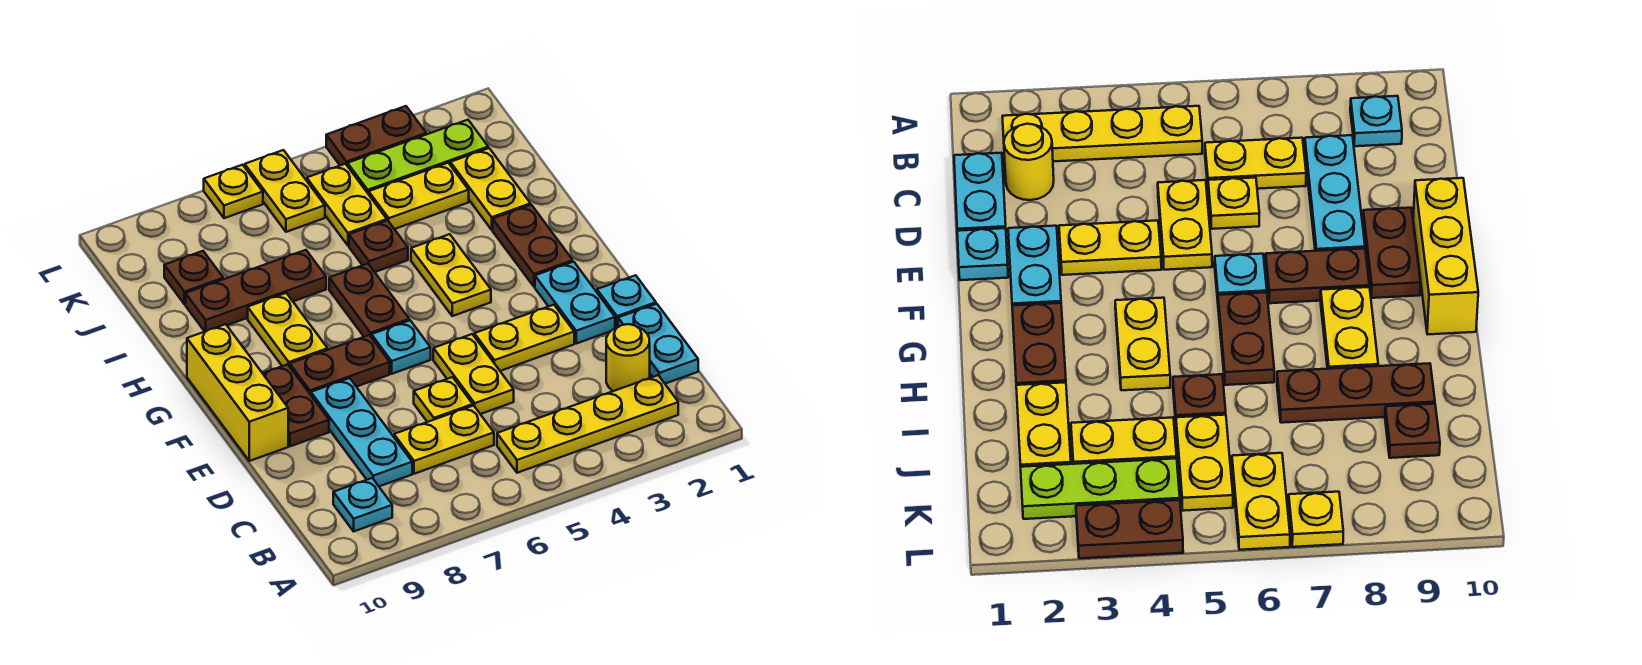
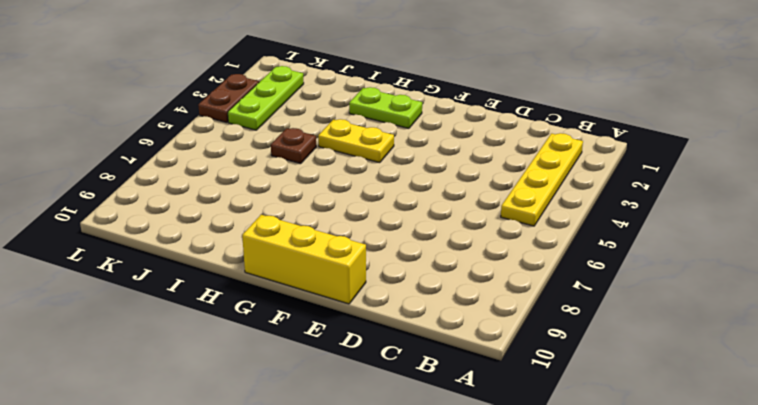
lime plate G2:H2 level 1 -> brown plate G2:H2 level 1
none -> cyan plate B9 level 1
none -> cyan plate C1:D1 level 1
none -> yellow round brick C2 level 1

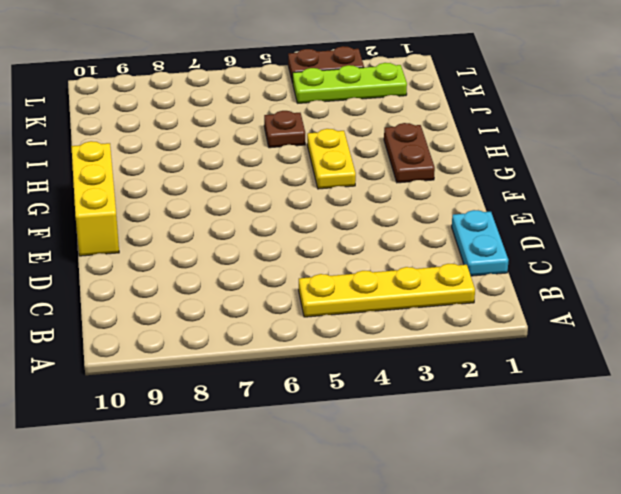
none -> cyan plate B9 level 1
none -> yellow round brick C2 level 1
none -> yellow plate C6:C7 level 1

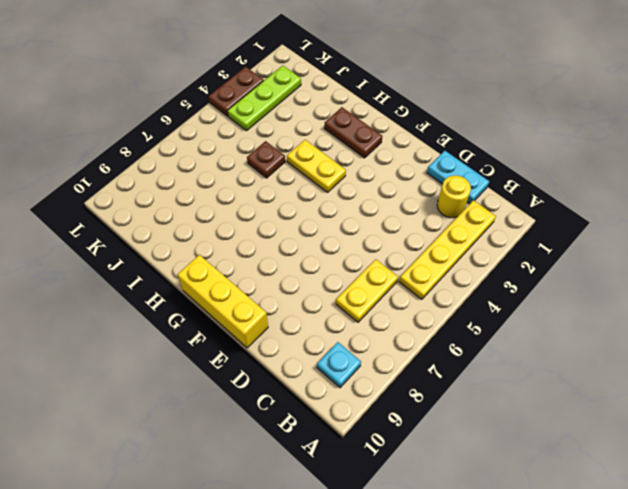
none -> cyan plate C8:E8 level 1
none -> yellow plate D5:E5 level 1
none -> yellow plate D6 level 1

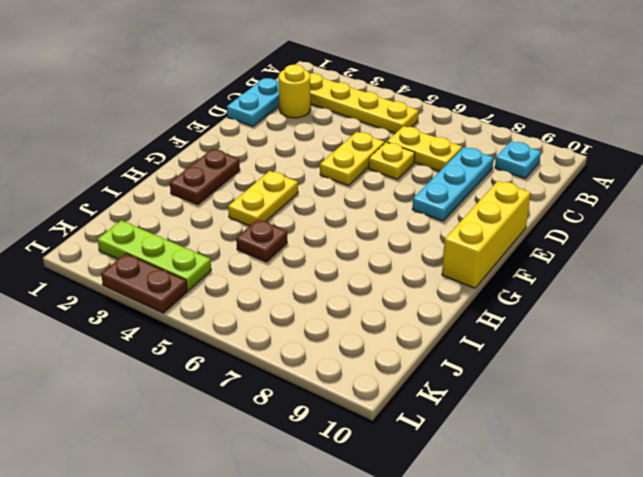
none -> cyan plate E1 level 1
none -> cyan plate E2:F2 level 1
none -> yellow plate E3:E4 level 1

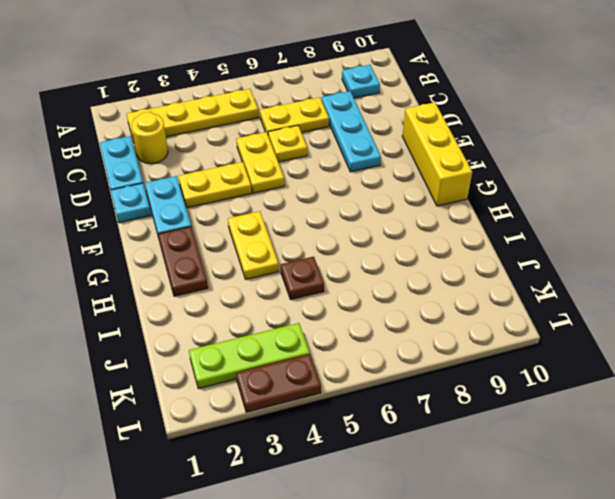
none -> brown plate E9:F9 level 1
none -> cyan plate F6 level 1
none -> brown plate F7:F8 level 1

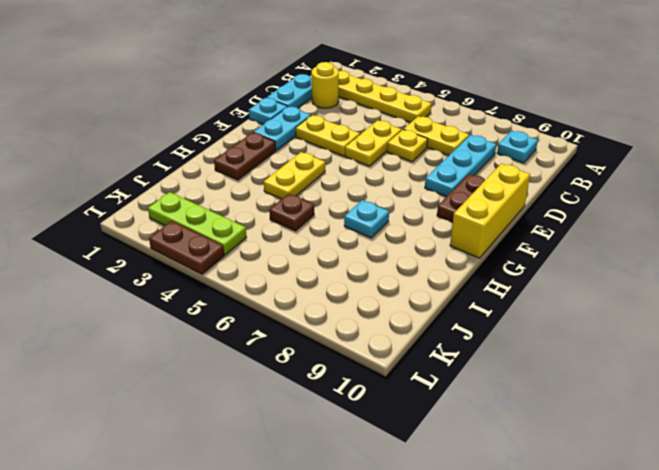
cyan plate H7 level 1 -> cyan plate F6 level 1
none -> brown plate F7:F8 level 1
none -> brown plate G6:H6 level 1
none -> yellow plate G8:H8 level 1

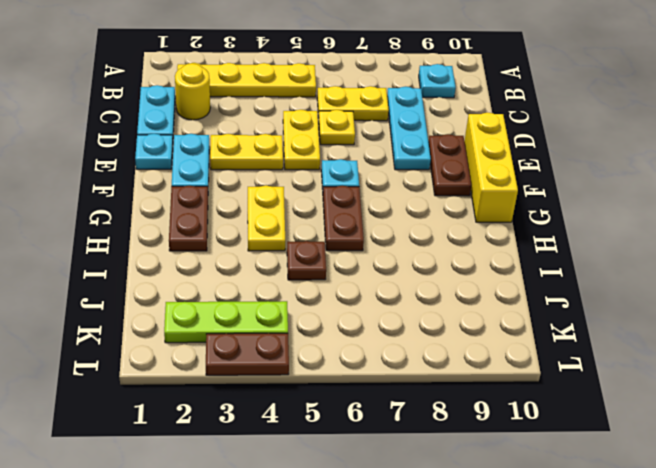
none -> brown plate F7:F8 level 1
none -> yellow plate G8:H8 level 1
none -> yellow plate I2:J2 level 1

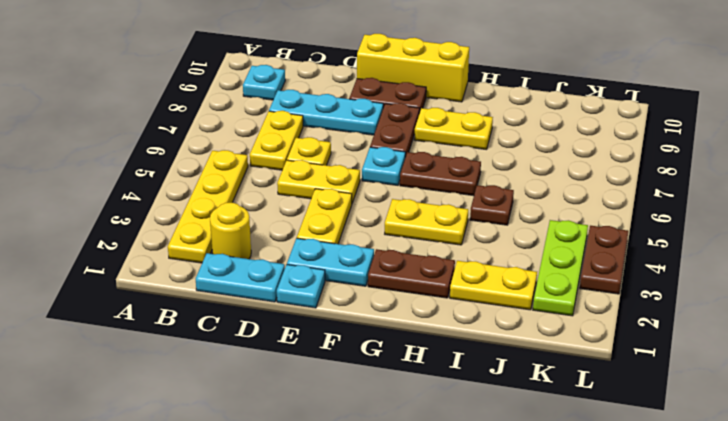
none -> brown plate I7:I9 level 1
none -> yellow plate J3:J4 level 1
none -> yellow plate J5:K5 level 1

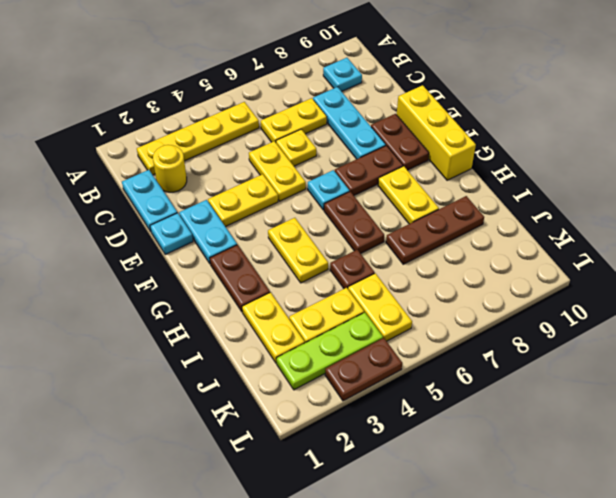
none -> brown plate J9 level 1
none -> yellow plate K6:L6 level 1
none -> yellow plate L7 level 1

